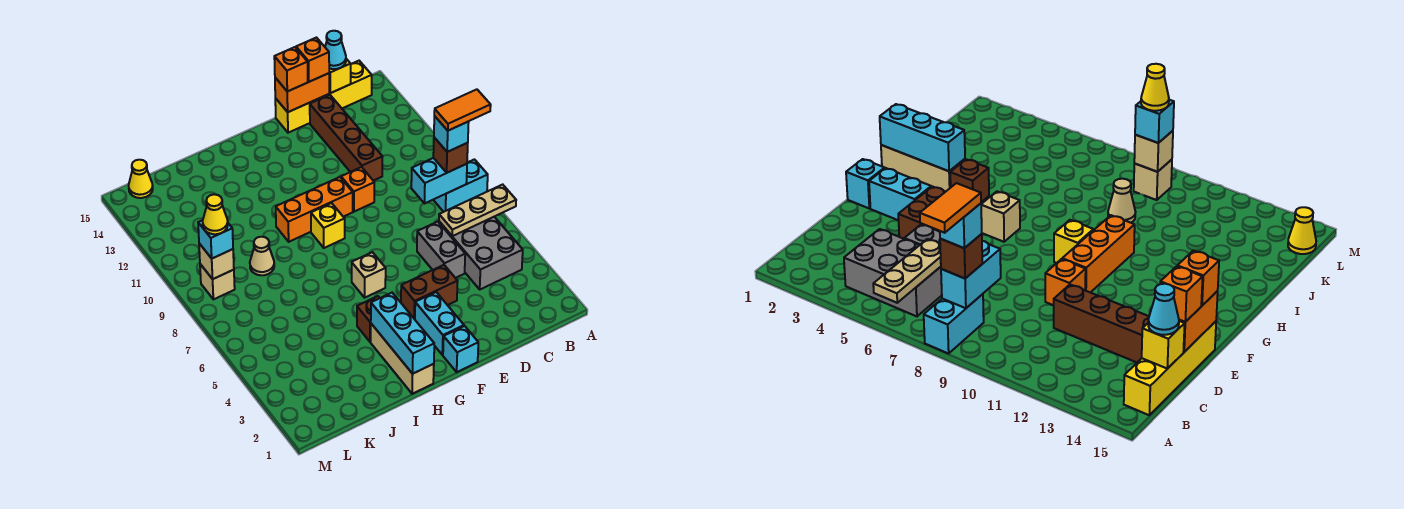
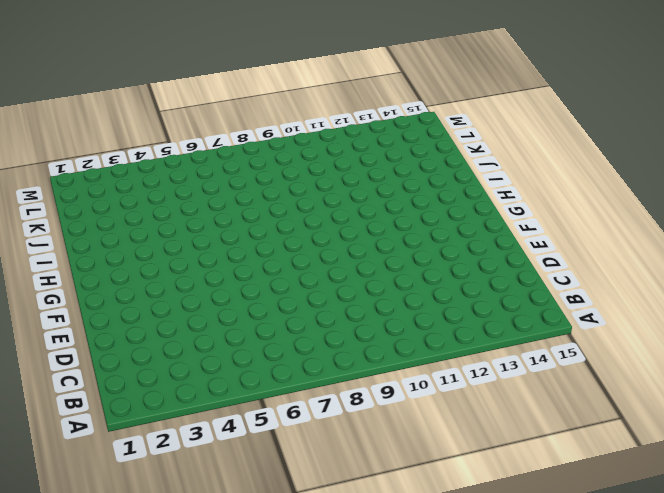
none -> cyan brick A8:B8 level 1
none -> grey brick B4:C6 level 1
none -> yellow brick B15:E15 level 1
none -> grey brick D5:D6 level 1

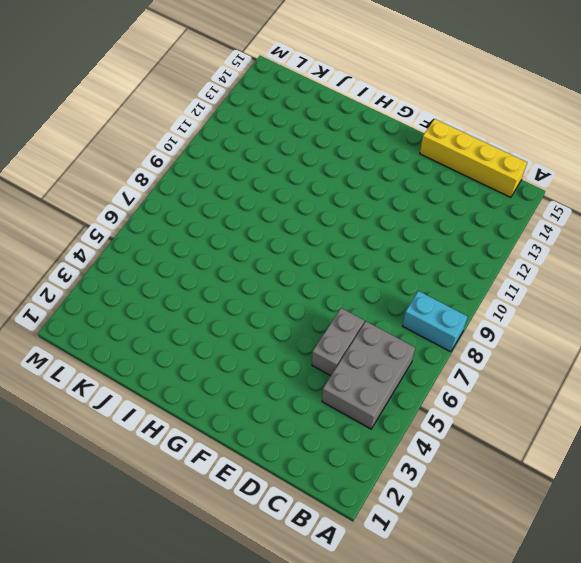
none -> brown brick D11:D14 level 1
none -> brown brick E4:F4 level 1
none -> orange brick E10 level 1
none -> cyan brick F1 level 1

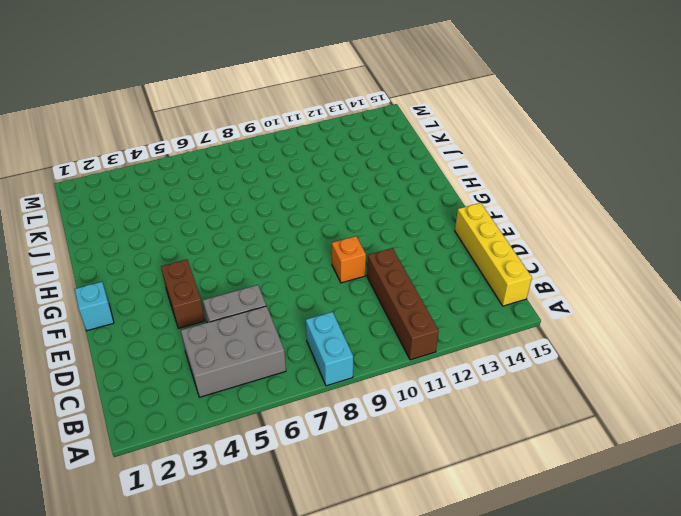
brown brick A11:D11 level 1 -> brown brick D11:D14 level 1
none -> cyan brick F2:F3 level 1
none -> orange brick F10:H10 level 1
none -> tan brick G6 level 1
none -> yellow brick G9 level 1

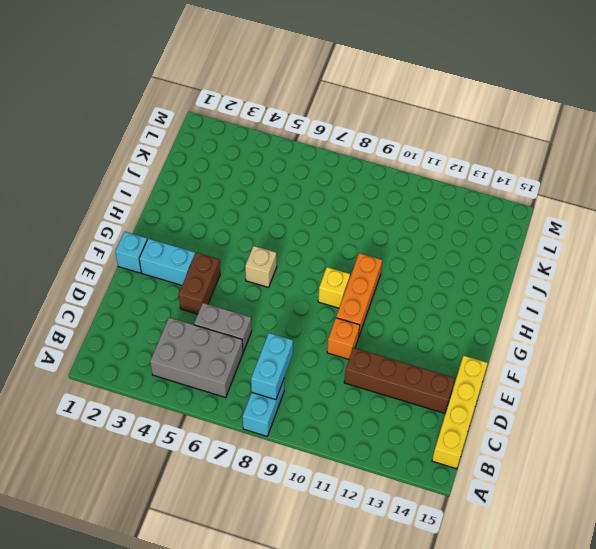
none -> tan brick H1:H3 level 1
none -> brown brick H4 level 1
none -> tan cone J9 level 1
none -> tan brick L9 level 1

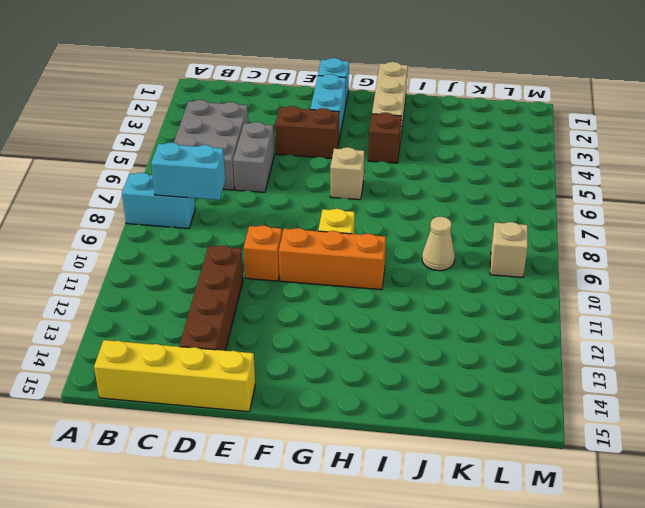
none -> yellow cone L15 level 1
none -> tan plate A6:C6 level 2
none -> yellow brick C15 level 2
none -> orange brick D15:E15 level 2

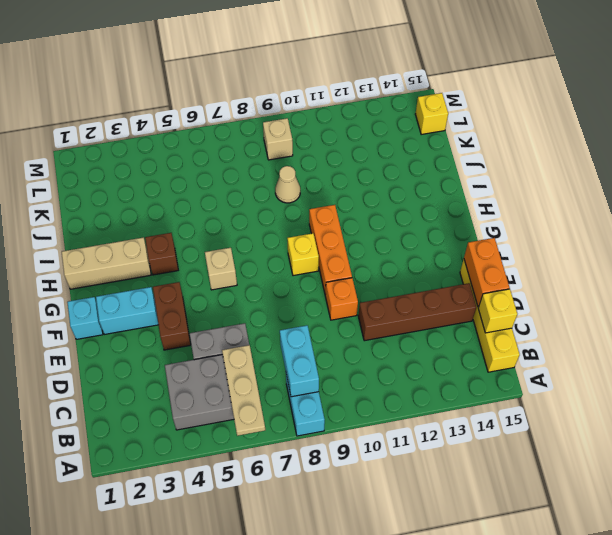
yellow brick L15 level 1 -> yellow cone L15 level 1
none -> cyan brick H1:H3 level 2
none -> tan brick L9 level 2
none -> brown brick B8 level 3
none -> cyan cone C15 level 3

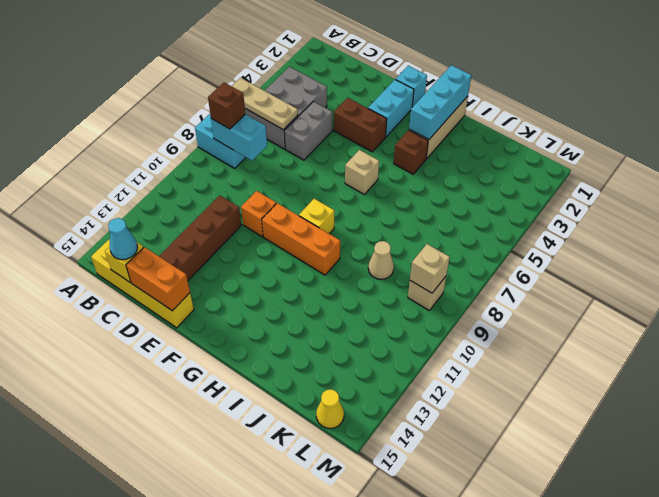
none -> orange brick D15 level 3
none -> orange brick E15 level 3
none -> cyan brick L9 level 3
none -> cyan brick B8 level 4

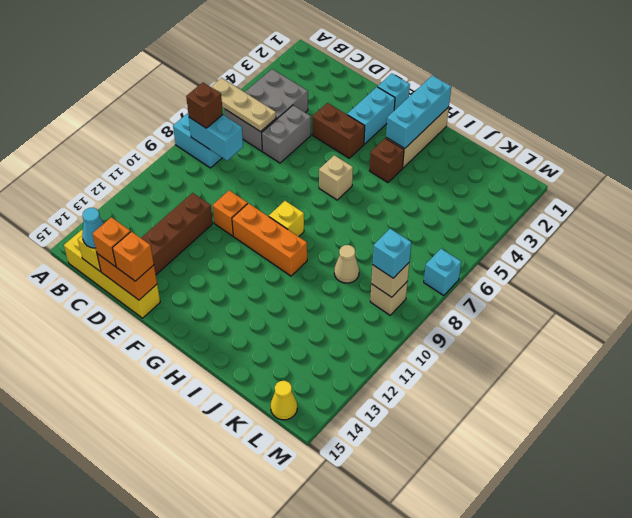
cyan brick M7 level 1 -> cyan brick B8 level 4
none -> yellow cone L9 level 4
none -> orange tile A8:B8 level 5

